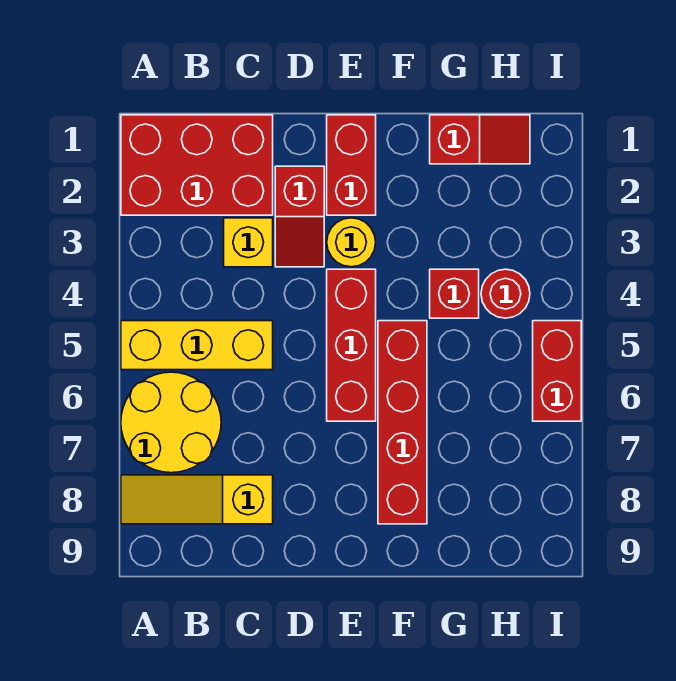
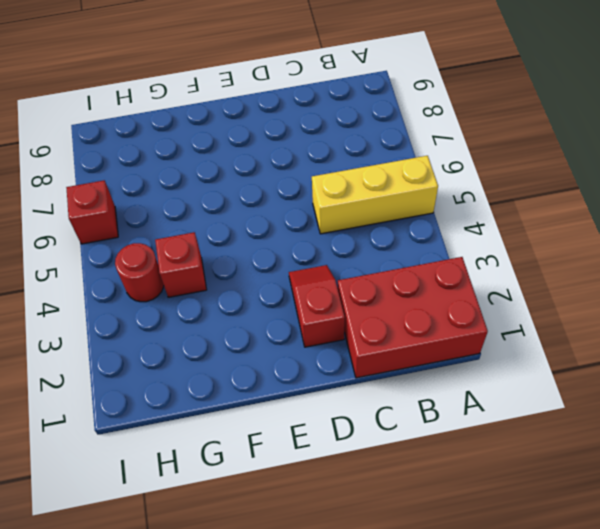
red brick I6 level 1 -> red brick I5:I6 level 1
none -> yellow round brick A6:B7 level 1
none -> yellow slope A8:C8 level 1 top C
none -> yellow brick C3 level 1

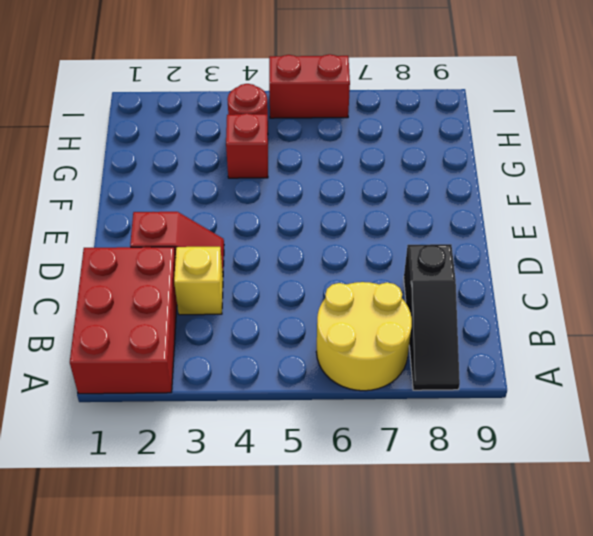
black slope A8:C8 level 1 top C -> yellow slope A8:C8 level 1 top C
none -> yellow brick A5:C5 level 1
none -> red brick E1:E2 level 1
none -> yellow round brick E3 level 1

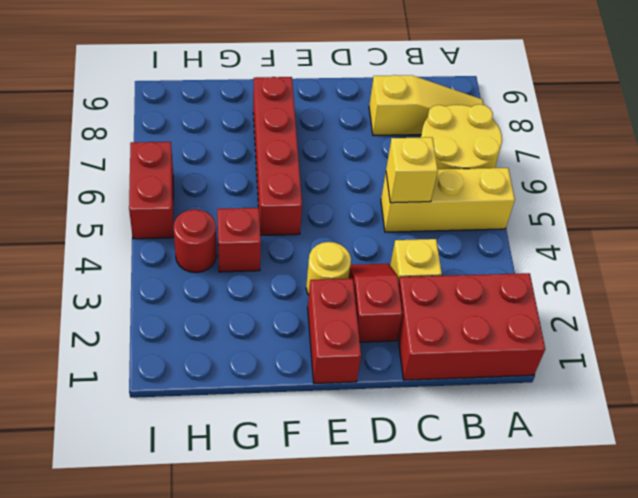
yellow brick C5 level 2 -> none
none -> red brick E4:E6 level 1
none -> red slope G1:H1 level 1 top G

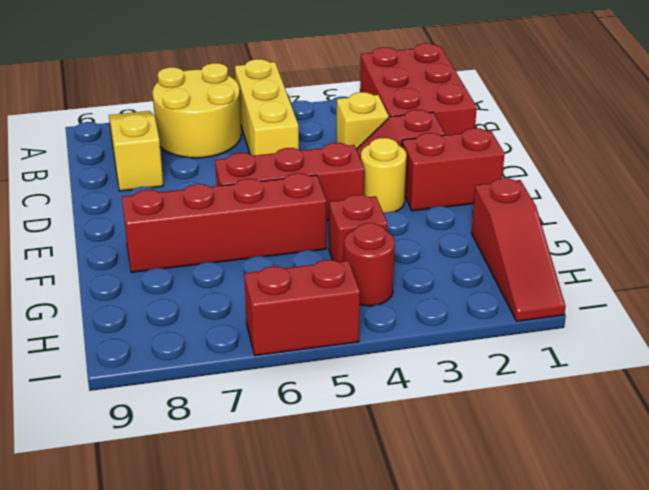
red slope G1:I1 level 1 top G -> red slope G1:H1 level 1 top G

